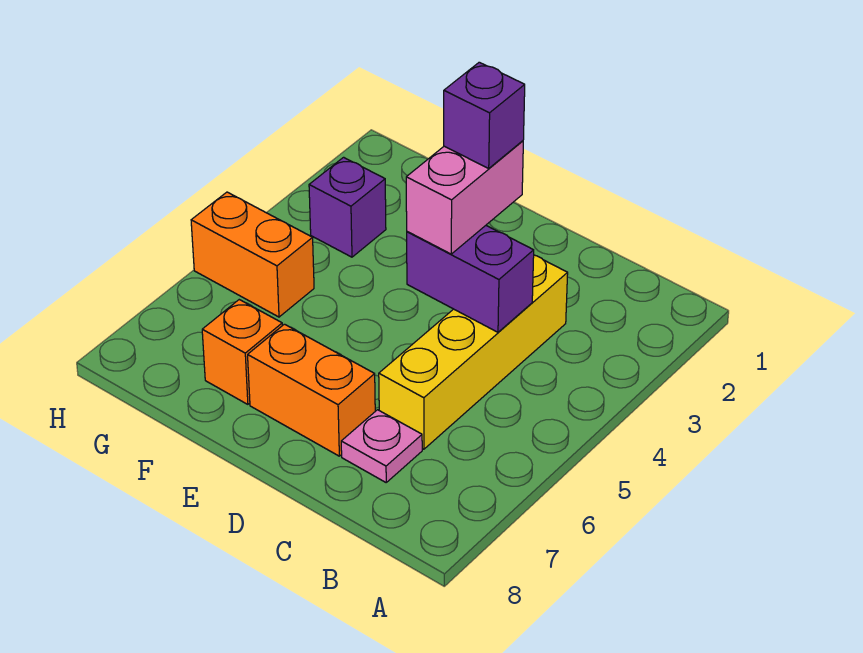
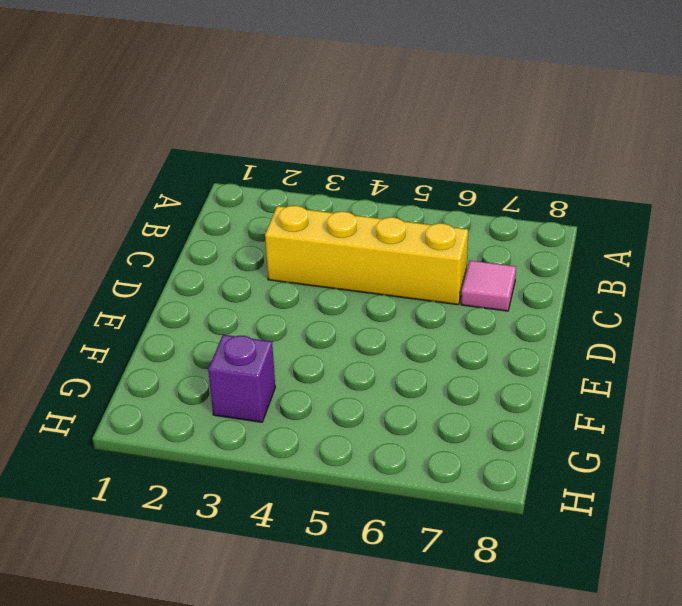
pink tile C7 level 1 -> pink plate C7 level 1
none -> orange brick D7:E7 level 1
none -> orange brick F7 level 1

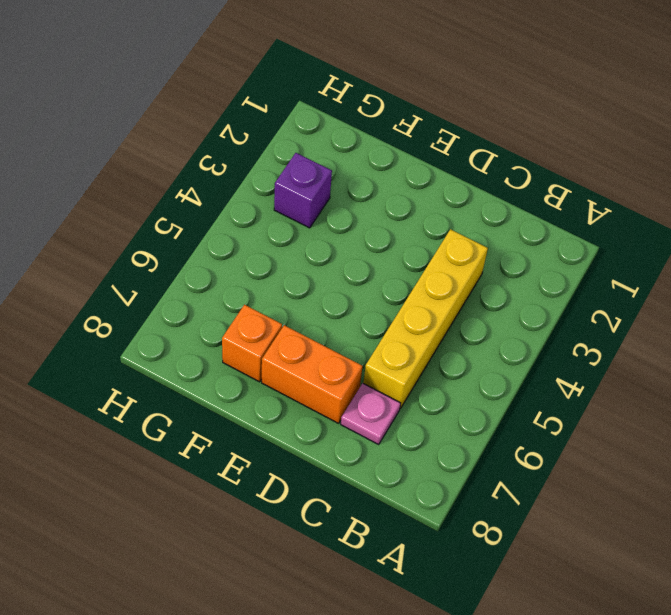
none -> orange brick G5:H5 level 1
none -> purple brick C4:D4 level 2

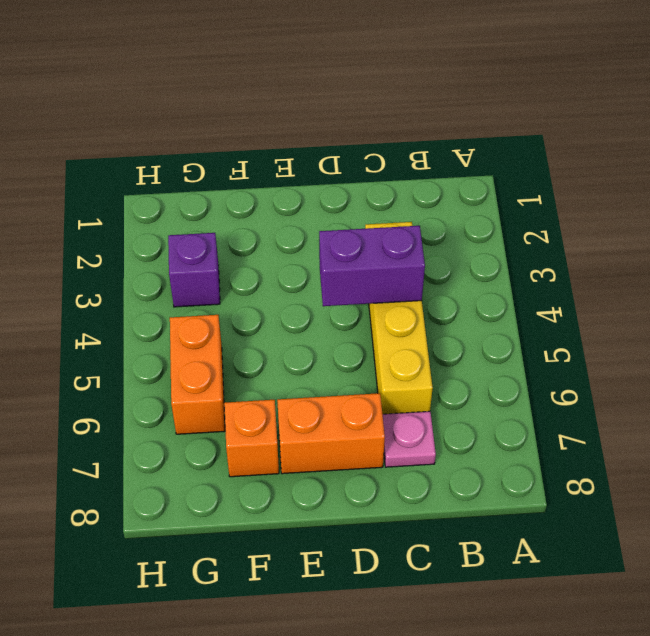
orange brick G5:G6 level 1 -> orange brick G5:H5 level 1
none -> pink brick D3:D4 level 3
none -> purple brick D3 level 4

